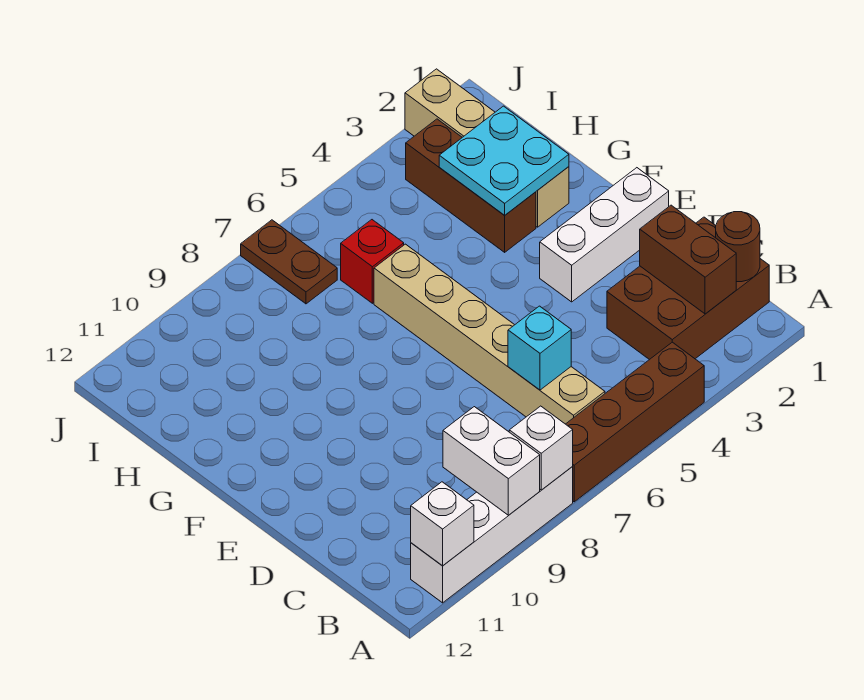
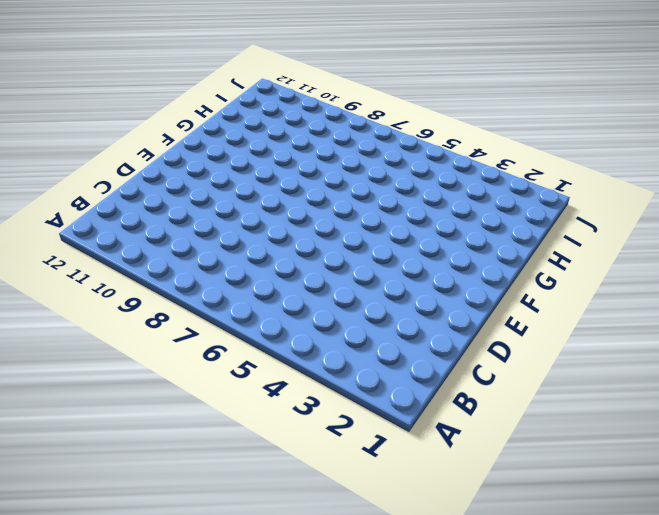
none -> brown brick A4:A7 level 1
none -> white brick A8:A11 level 1
none -> brown brick B1:C3 level 1

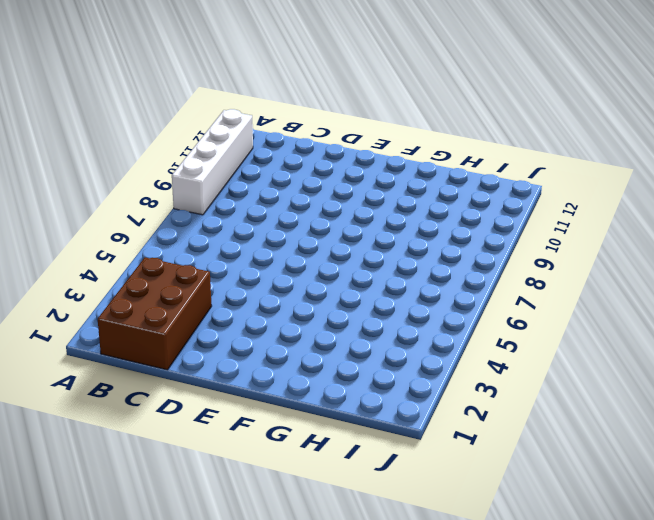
none -> brown brick A4:A7 level 1
none -> tan brick B6:G6 level 1
none -> white brick E1:E3 level 1

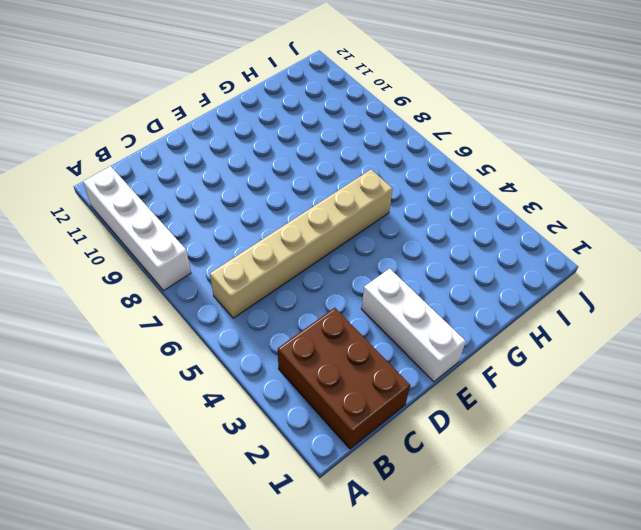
none -> brown brick A4:A7 level 1
none -> tan brick G2:J2 level 1
none -> brown brick G3:I3 level 1

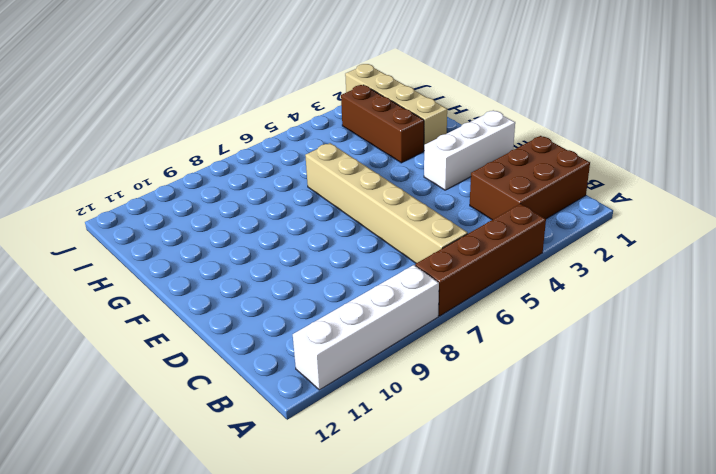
none -> red brick H6 level 1
none -> brown plate I7:J7 level 1
none -> white brick A8 level 2

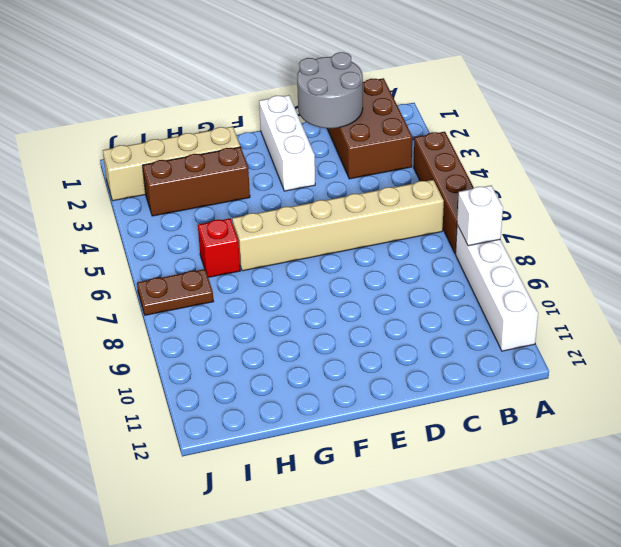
grey round brick C1:D2 level 2 -> brown brick B2:C2 level 2
none -> white brick A9:B9 level 2
none -> white brick A11 level 2
none -> brown round brick B1 level 2

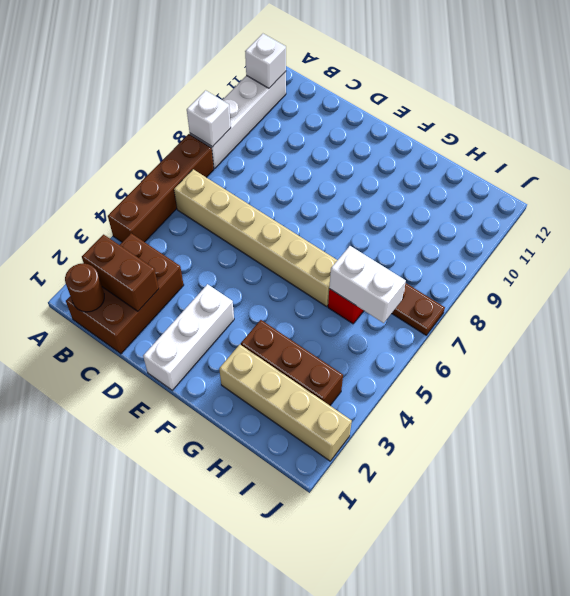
white brick H6:I6 level 2 -> white brick A9:B9 level 2
none -> cyan brick C6 level 2
none -> cyan plate G2:H3 level 2

